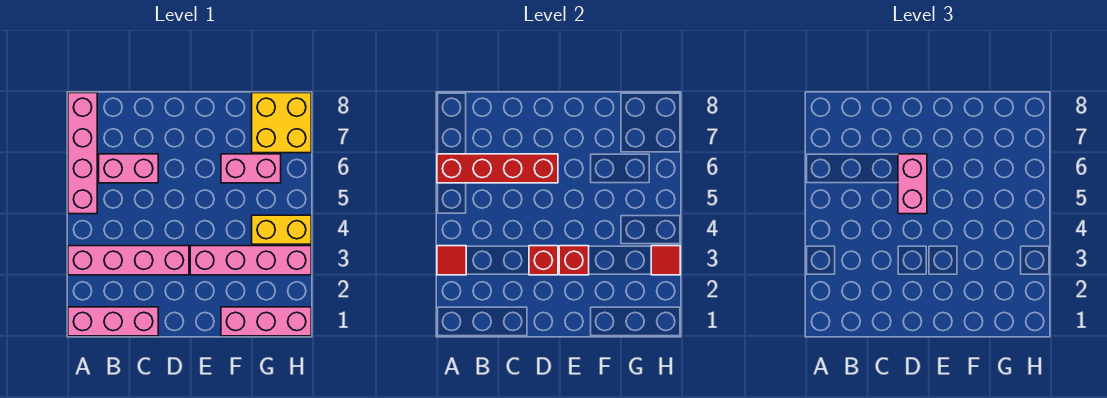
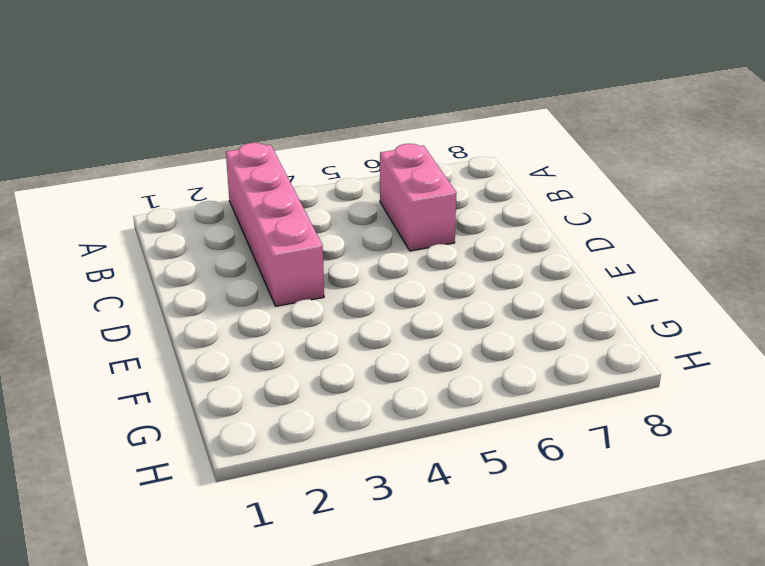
none -> pink brick A1:C1 level 1
none -> pink brick A5:A8 level 1
none -> pink brick E3:H3 level 1

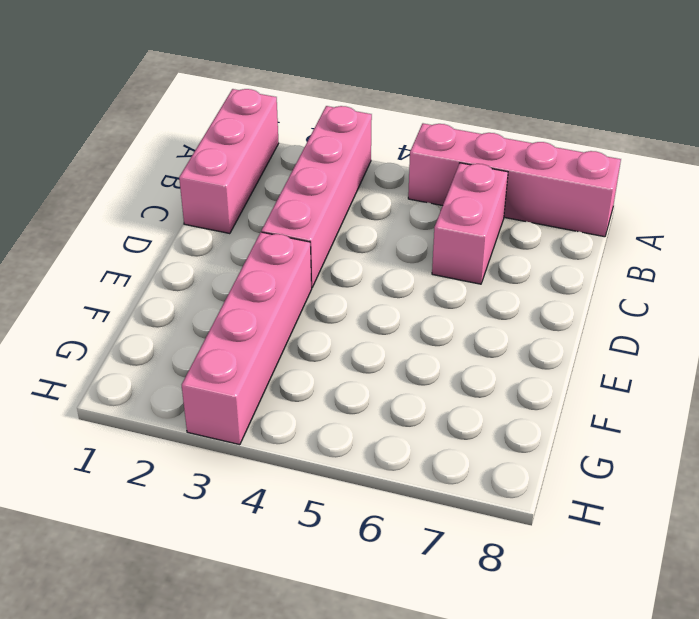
none -> pink brick F1:H1 level 1
none -> pink brick F6:G6 level 1
none -> yellow brick G4:H4 level 1

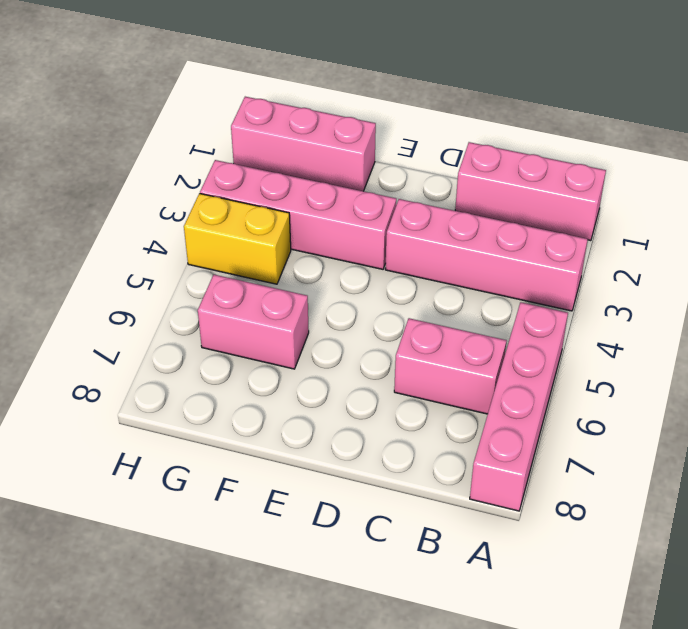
none -> yellow brick G7:H8 level 1
none -> red tile A3 level 2
none -> red brick A6:D6 level 2

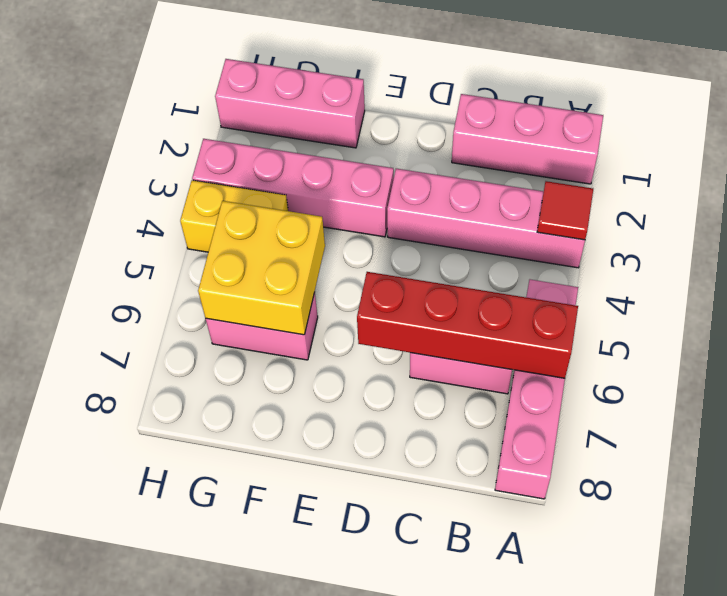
yellow brick F5:G6 level 2 -> yellow brick G7:H8 level 1
none -> red brick D3 level 2
none -> red brick E3 level 2
none -> red tile H3 level 2

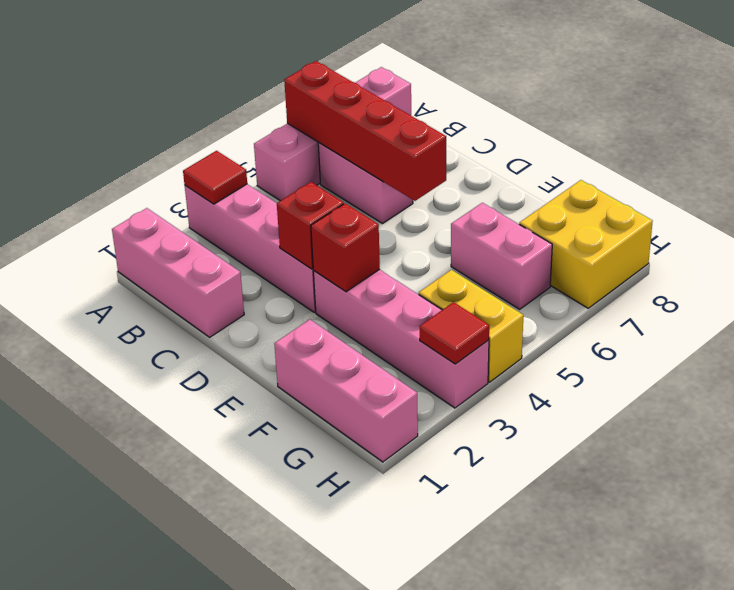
none -> pink brick D5:D6 level 3

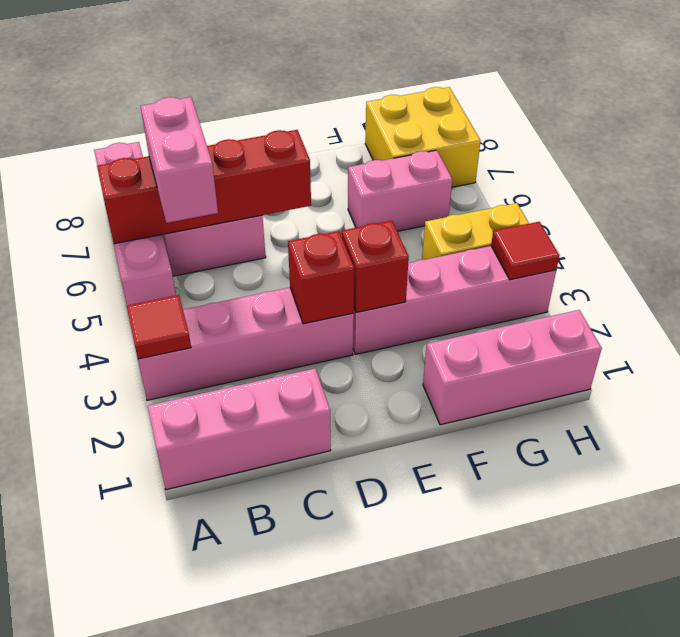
pink brick B5:B6 level 3 -> pink brick D5:D6 level 3

